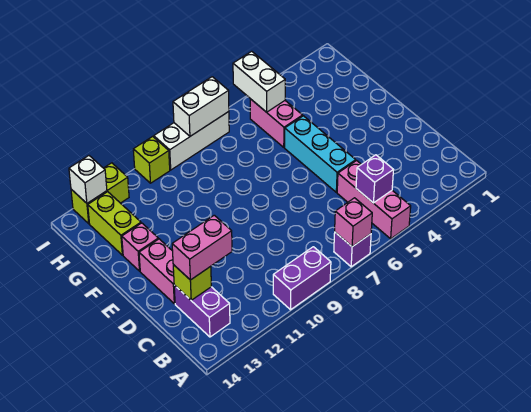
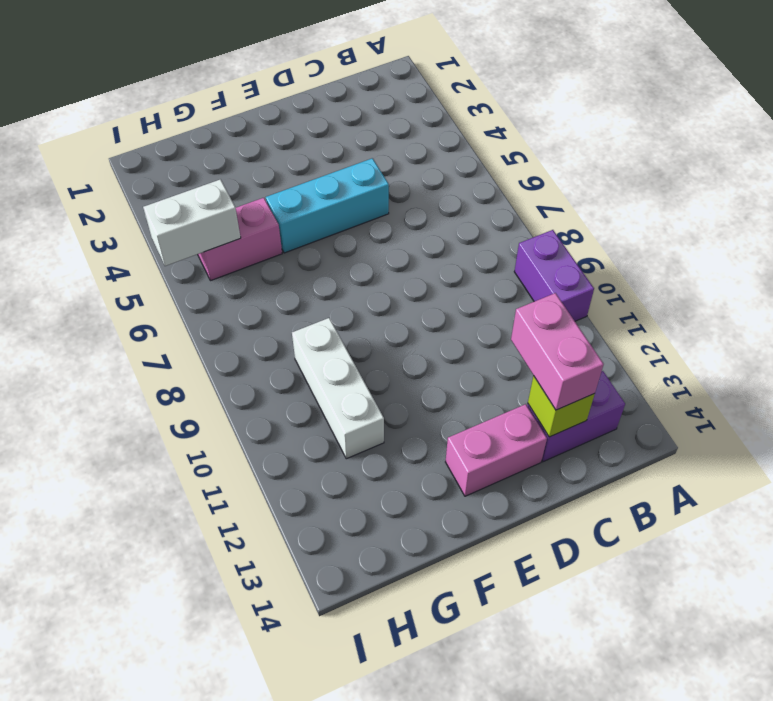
white brick G9:G11 level 1 -> white brick I7:I9 level 1
none -> pink brick A5:C5 level 1
none -> purple brick A7 level 1
none -> pink brick F13 level 1

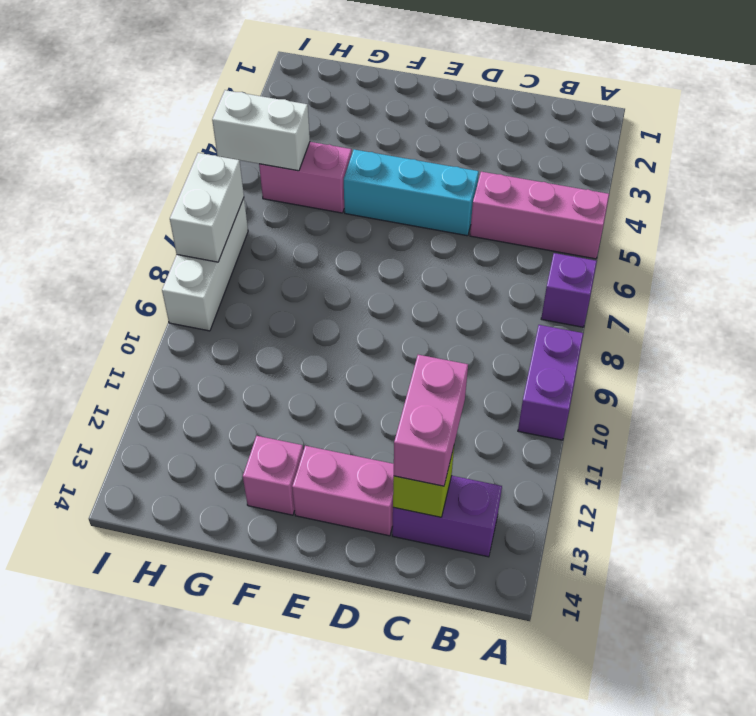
none -> lime brick G13:H13 level 1
none -> lime brick I10 level 1
none -> lime brick I12:I13 level 1

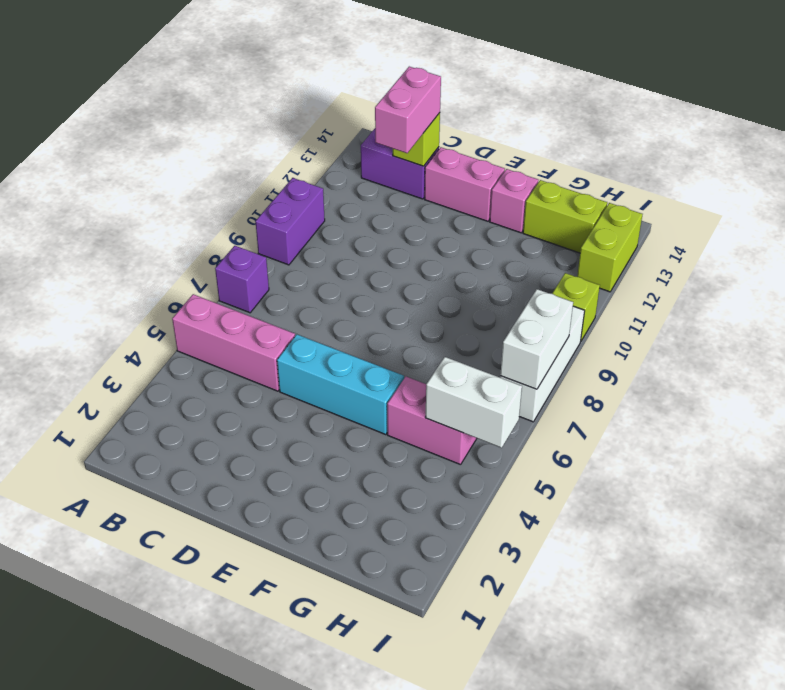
none -> pink brick A7 level 2
none -> purple brick B5 level 2
none -> white brick I13 level 2

